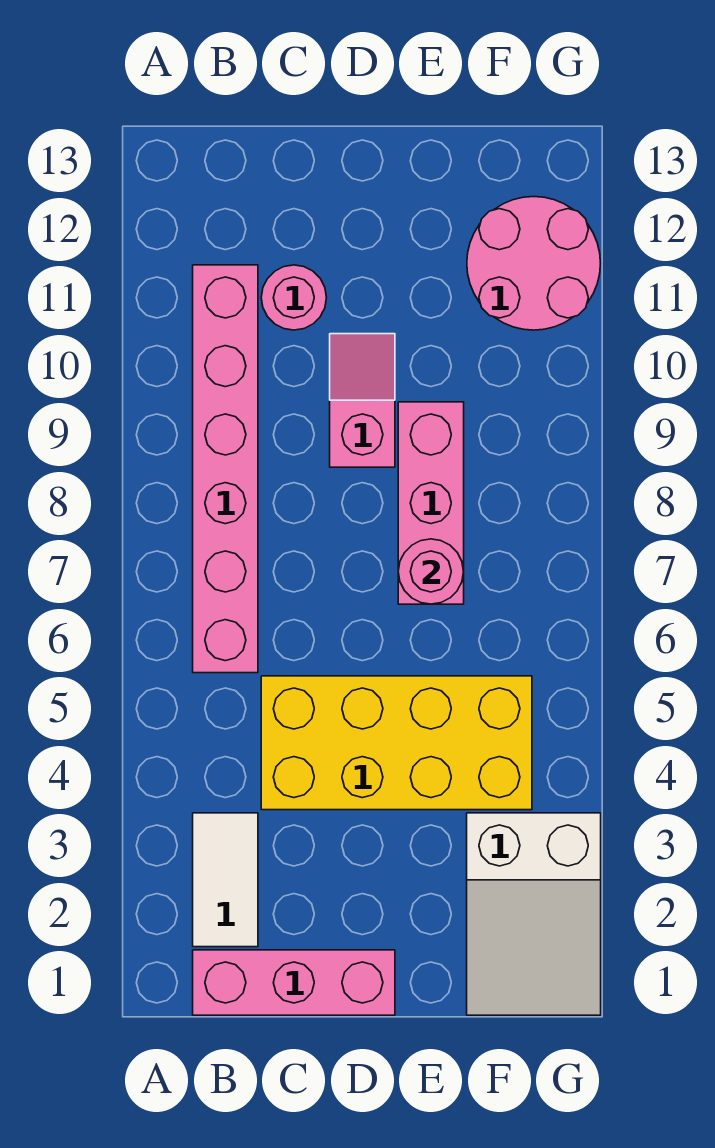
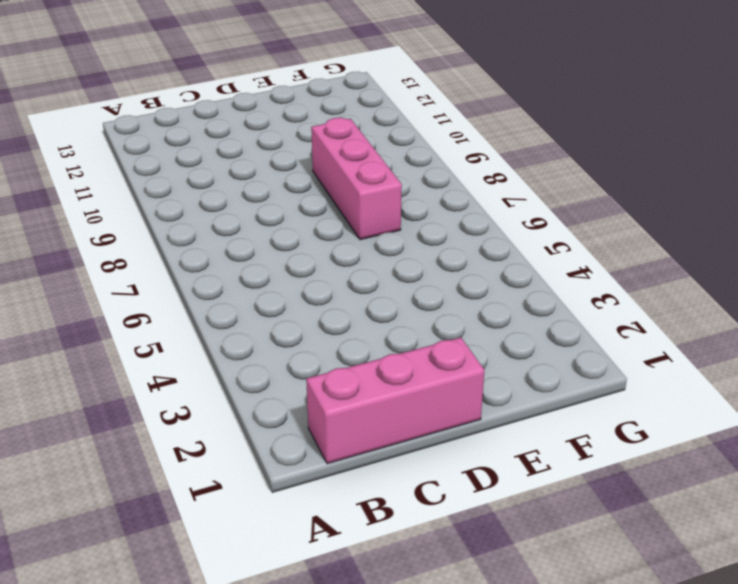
none -> white tile B2:B3 level 1
none -> pink brick B6:B11 level 1

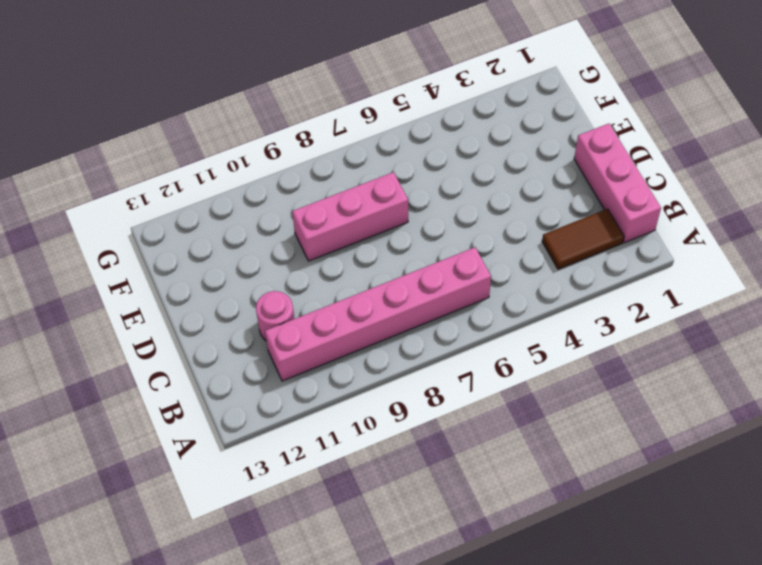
brown tile B2:B3 level 1 -> white tile B2:B3 level 1
none -> yellow brick C4:F5 level 1
none -> pink slope D9:D10 level 1 top 9

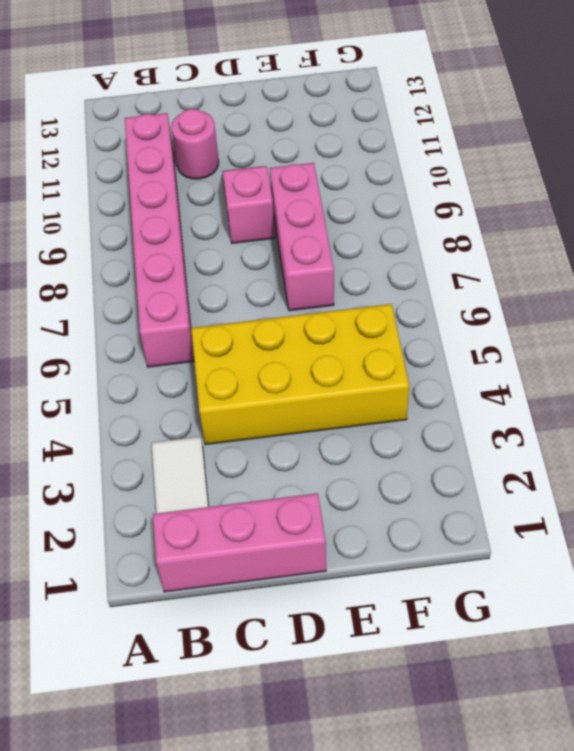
none -> white slope F1:G3 level 1 top 3
none -> pink round brick F11:G12 level 1

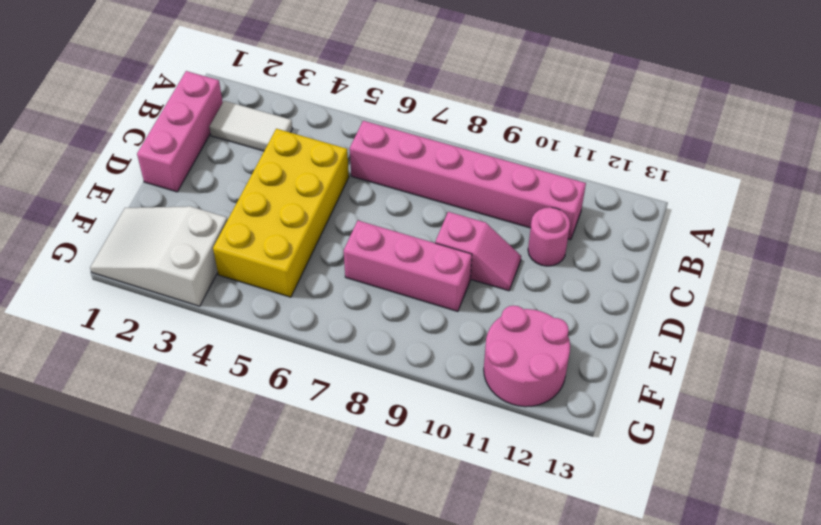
none -> pink round brick E7 level 2

